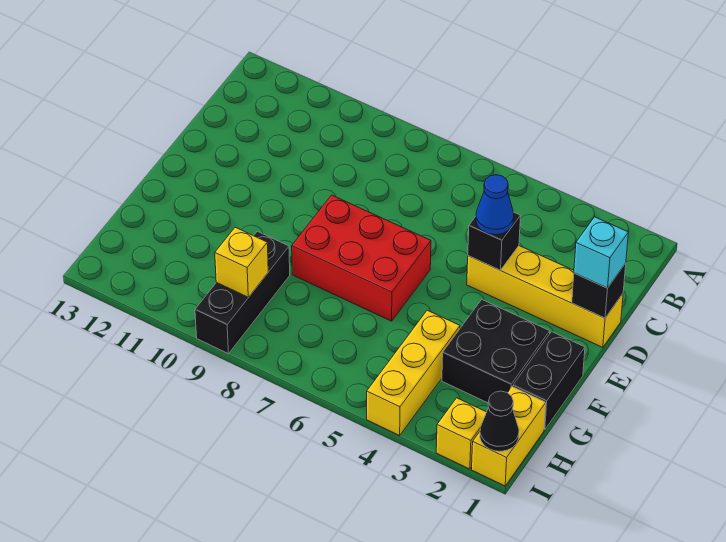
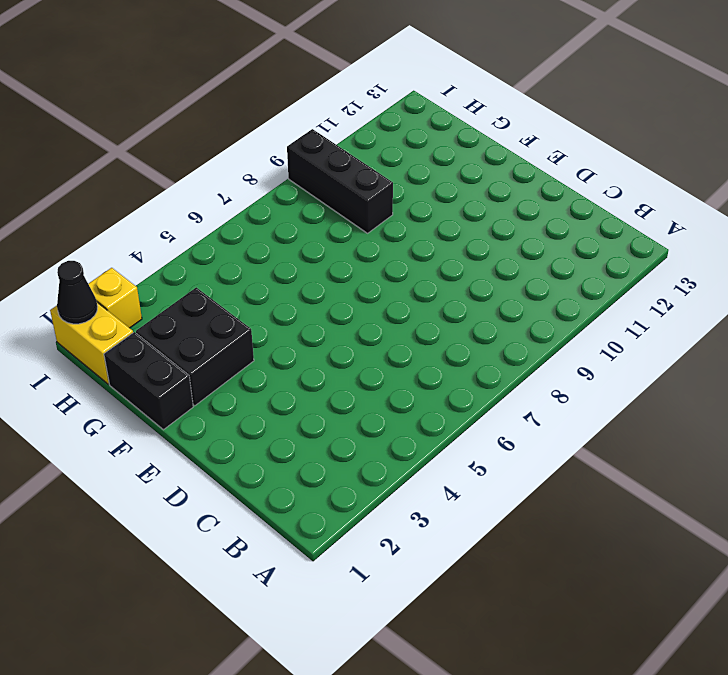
none -> yellow brick D1:D4 level 1
none -> red brick E6:F8 level 1
none -> yellow brick G4:I4 level 1

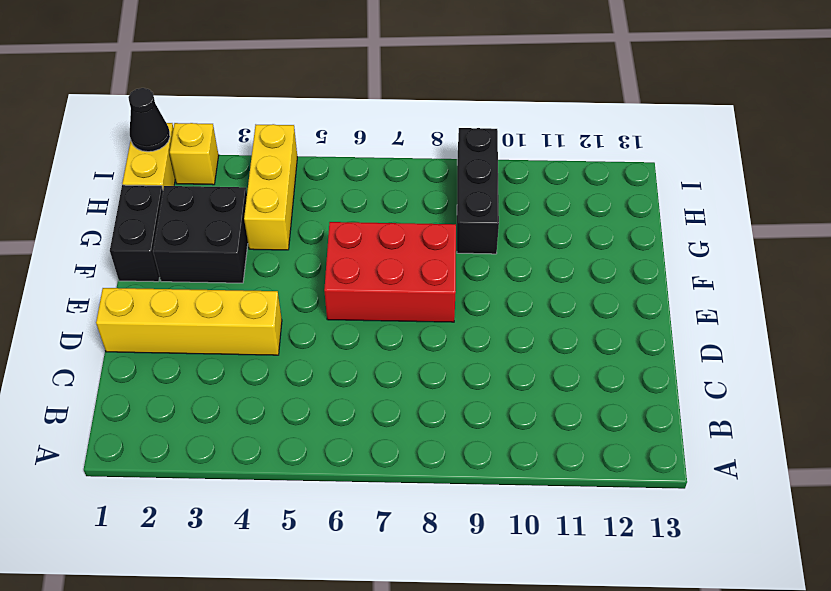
none -> black brick D1 level 2
none -> black brick D4 level 2
none -> yellow brick H9 level 2

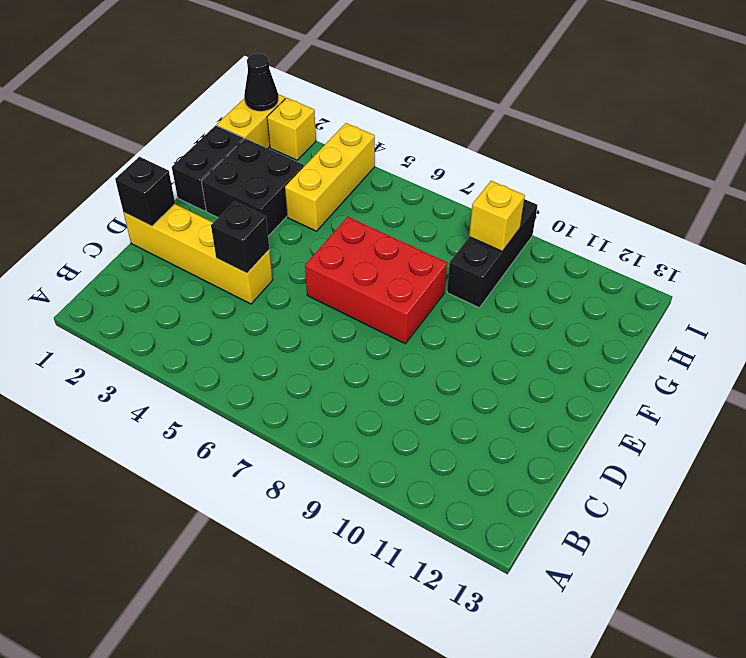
none -> cyan brick D1 level 3
none -> blue cone D4 level 3

